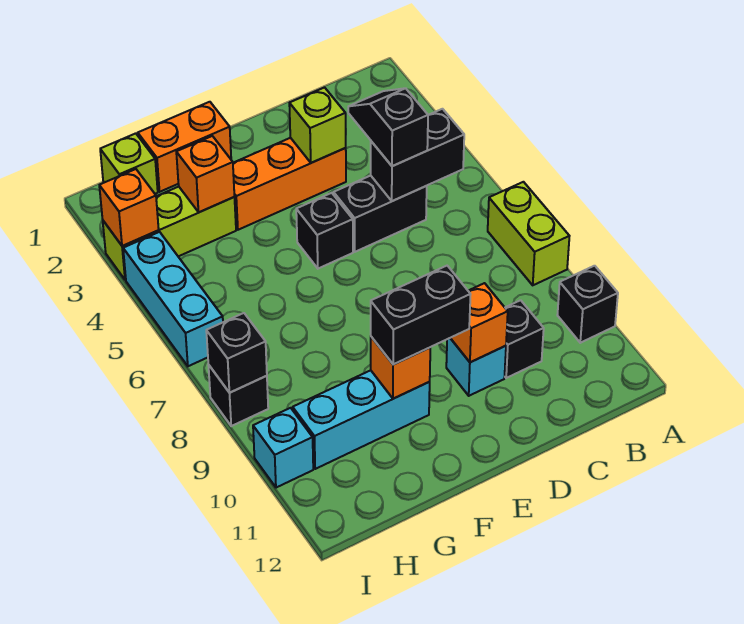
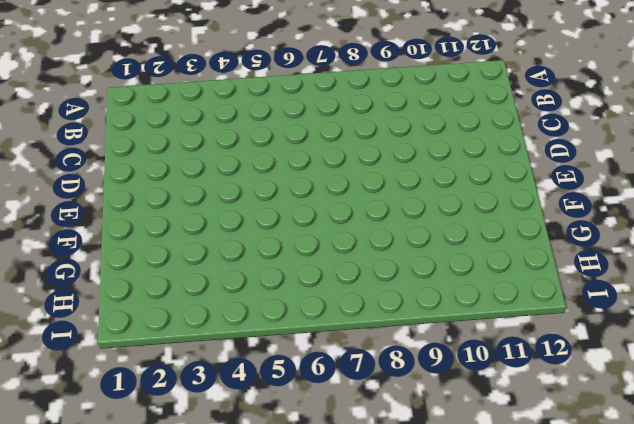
none -> lime brick A7:A8 level 1
none -> black brick A10 level 1
none -> black brick C5:D5 level 1

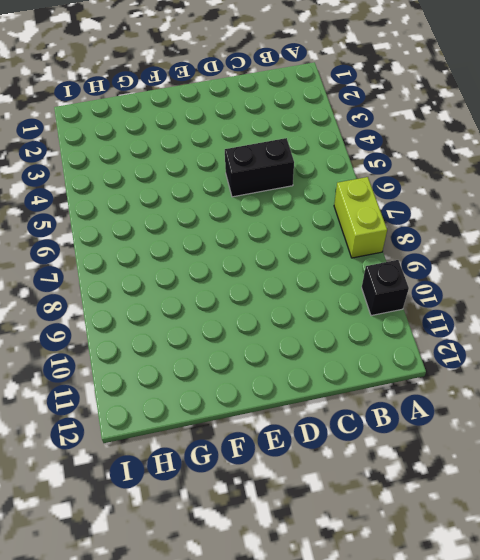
none -> black brick C10 level 1
none -> orange brick D3:F3 level 1
none -> cyan brick D10 level 1

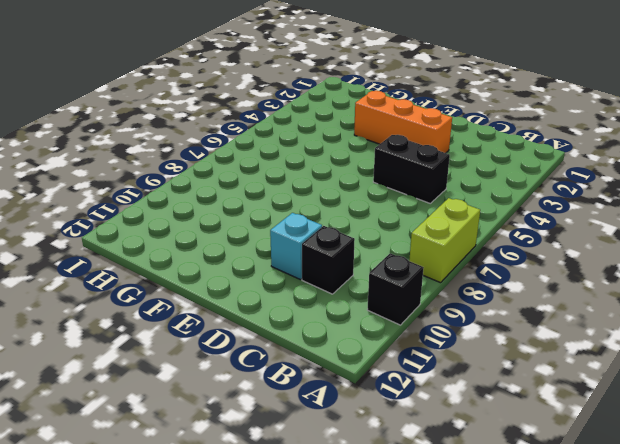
none -> black brick E5 level 1
none -> orange brick F1:G1 level 1
none -> cyan brick F10:H10 level 1

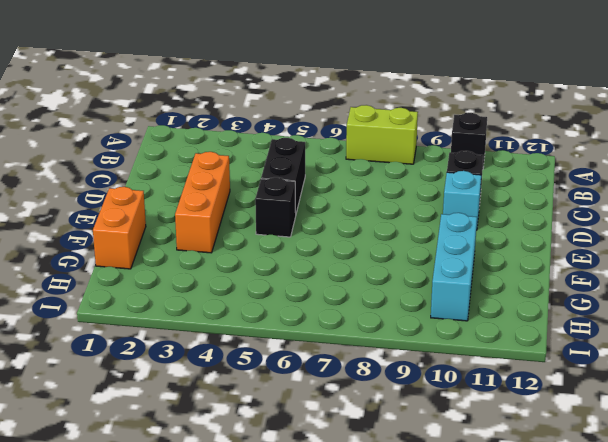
none -> lime brick G3:I3 level 1
none -> lime brick H1 level 1
none -> cyan brick I4:I6 level 1

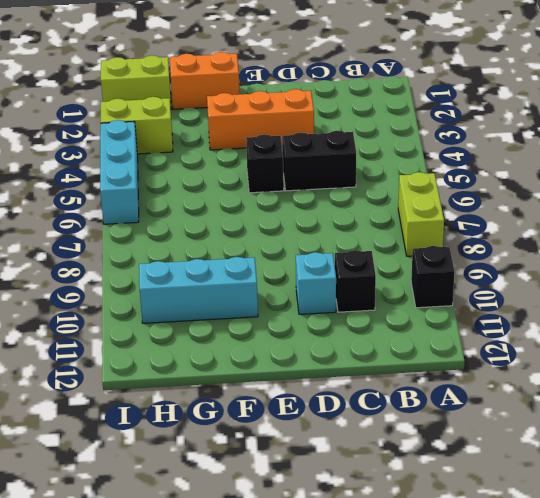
lime brick H1:I1 level 1 -> lime brick H1 level 1
lime brick H3:I3 level 1 -> lime brick G3:I3 level 1
none -> black brick I8 level 1
none -> cyan brick I10 level 1
none -> black brick B5:C5 level 2

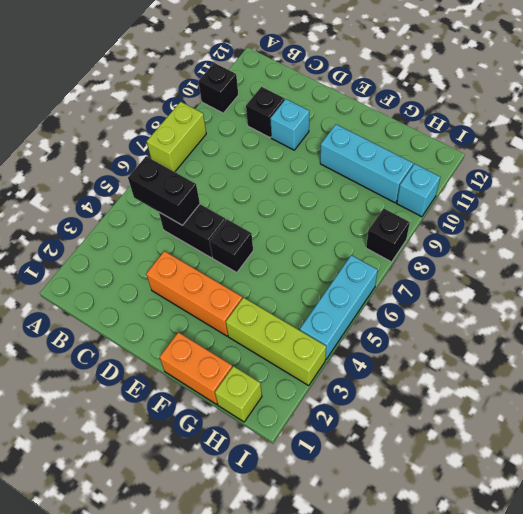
none -> lime brick D3 level 2
none -> orange brick D10 level 2
none -> orange brick F10 level 2

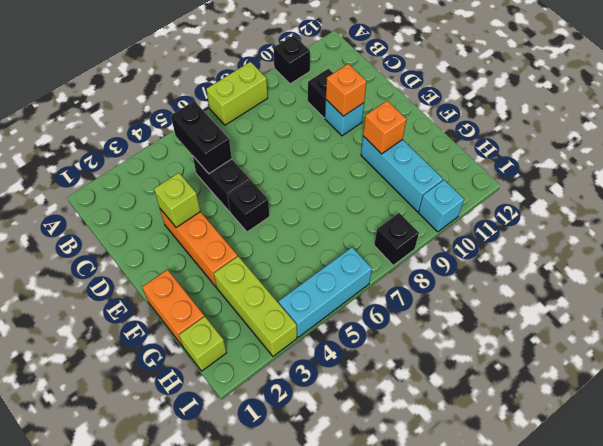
none -> orange brick G3 level 2
none -> orange brick I3 level 2
none -> black brick I8 level 2

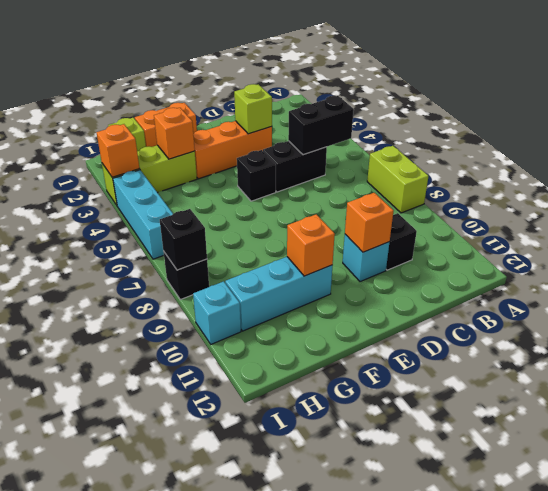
none -> black brick A10 level 1
none -> black slope C4:C5 level 3 top 5
none -> black brick E10:F10 level 3

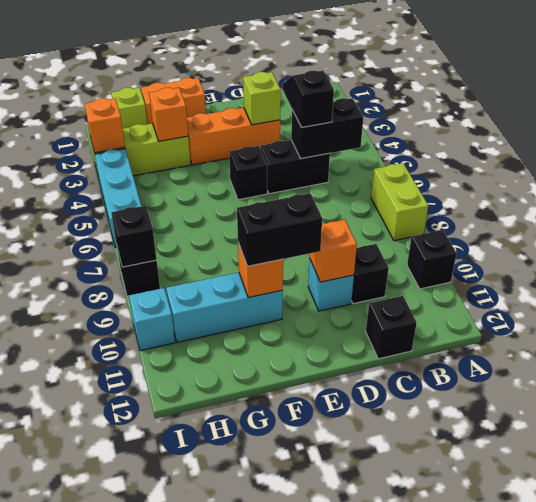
black brick C12 level 1 -> none

